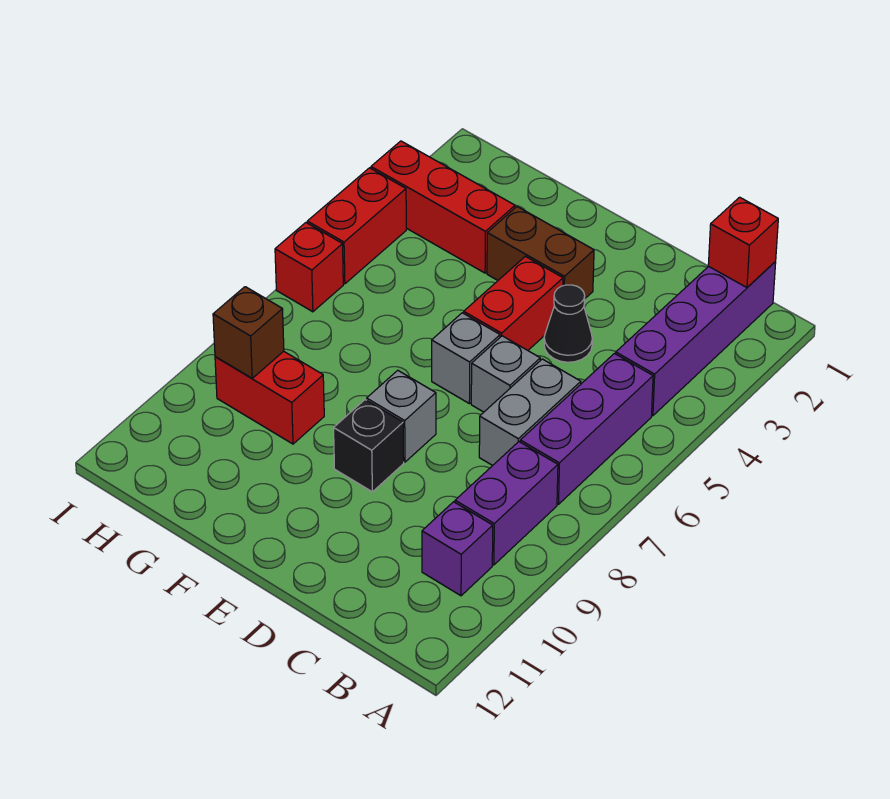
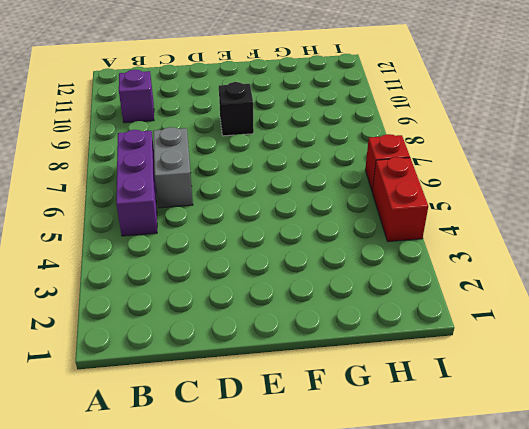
none -> purple brick B1:B4 level 1
none -> purple brick B8:B9 level 1
none -> black cone D4 level 1

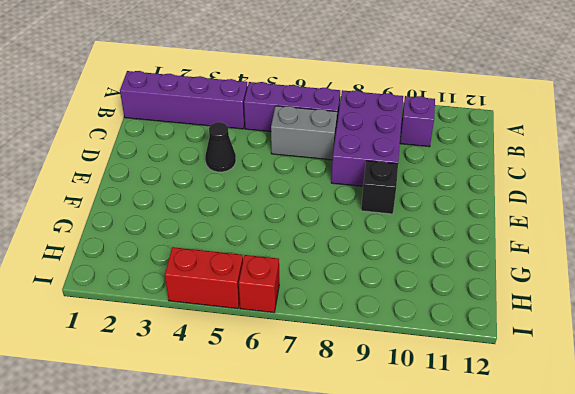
purple brick B8:D9 level 1 -> purple brick B8:B9 level 1
none -> grey brick D6 level 1
none -> brown brick E3:F3 level 1
none -> red brick E4:E5 level 1

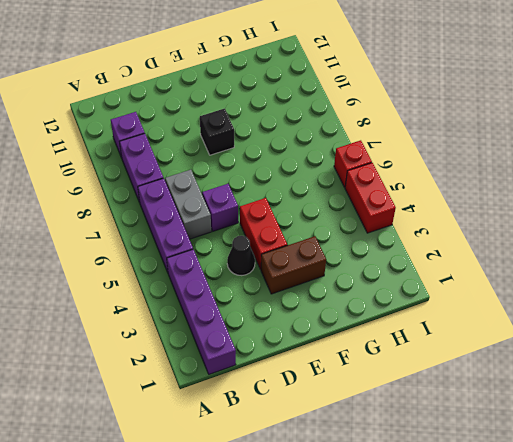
purple brick D6 level 1 -> grey brick D6 level 1
none -> grey brick E6 level 1
none -> grey brick E8 level 1
none -> red brick G3:I3 level 1

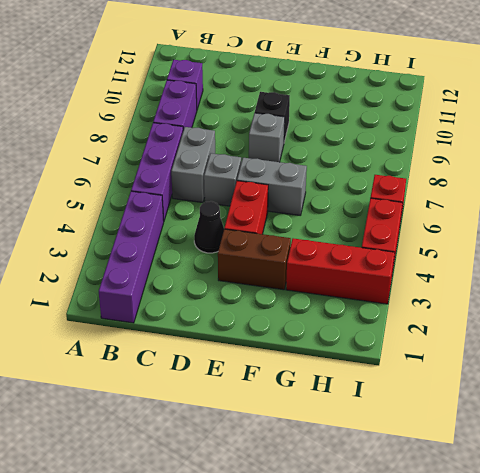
grey brick E6:F6 level 1 -> grey brick E6 level 1
none -> red brick G9:H9 level 1
none -> red brick B1 level 2
none -> brown brick H9 level 2

